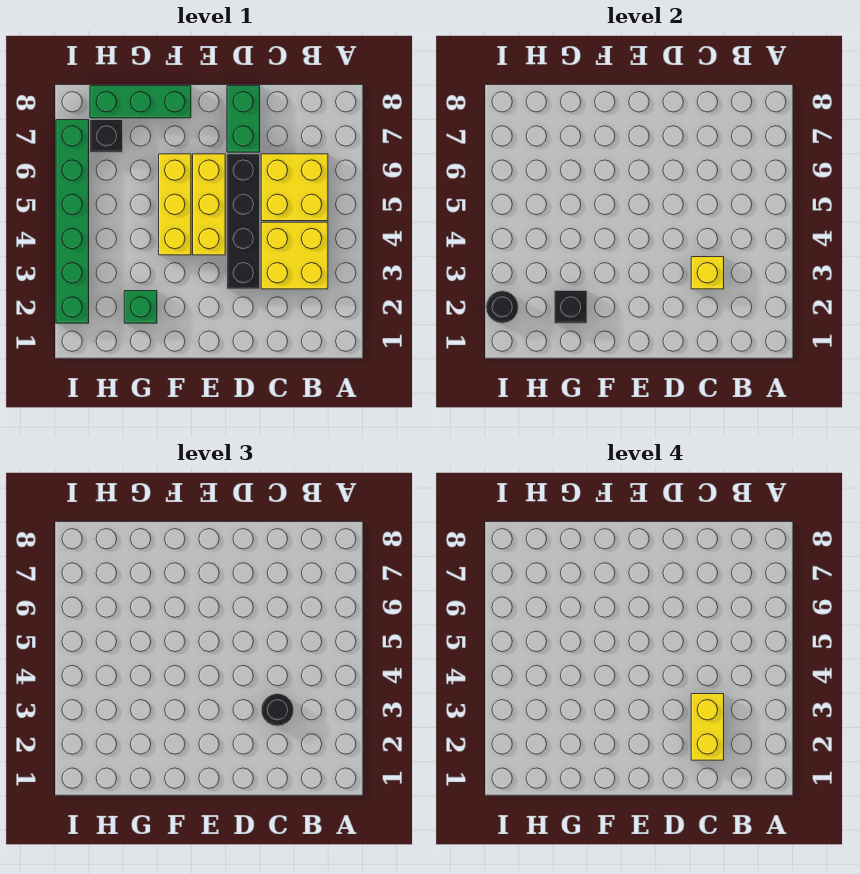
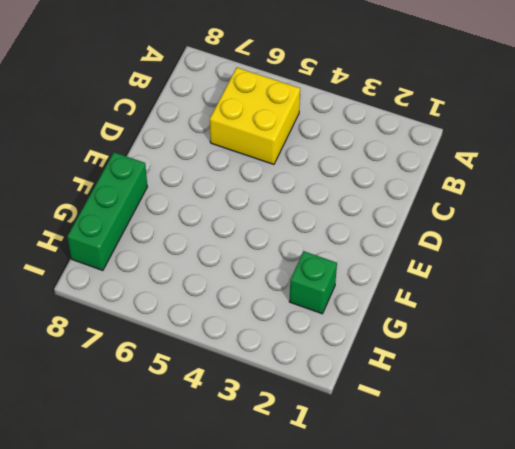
none -> yellow brick B3:C4 level 1
none -> black brick D3:D6 level 1
none -> green brick D7:D8 level 1

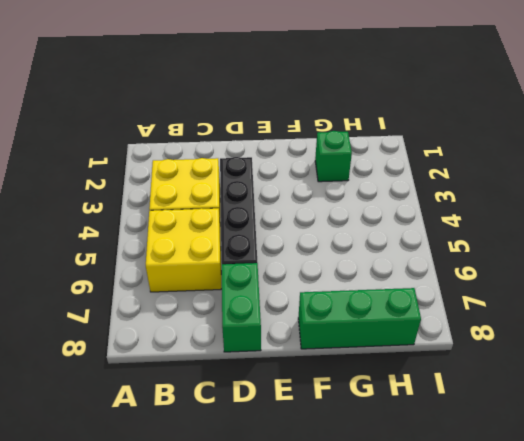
none -> yellow brick E4:E6 level 1
none -> yellow brick F4:F6 level 1
none -> black brick H7 level 1

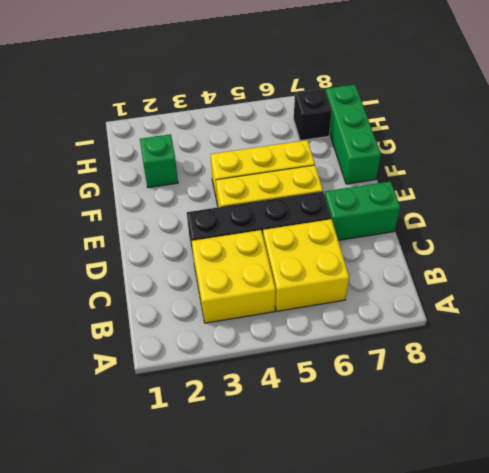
none -> green brick I2:I7 level 1
none -> yellow brick C3 level 2
none -> black brick G2 level 2

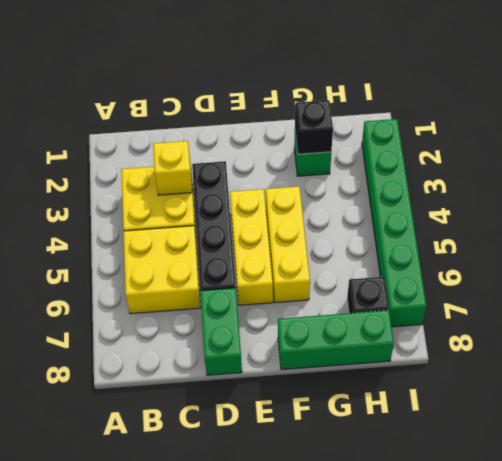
none -> black round brick I2 level 2
none -> black round brick C3 level 3
none -> yellow brick C2:C3 level 4

